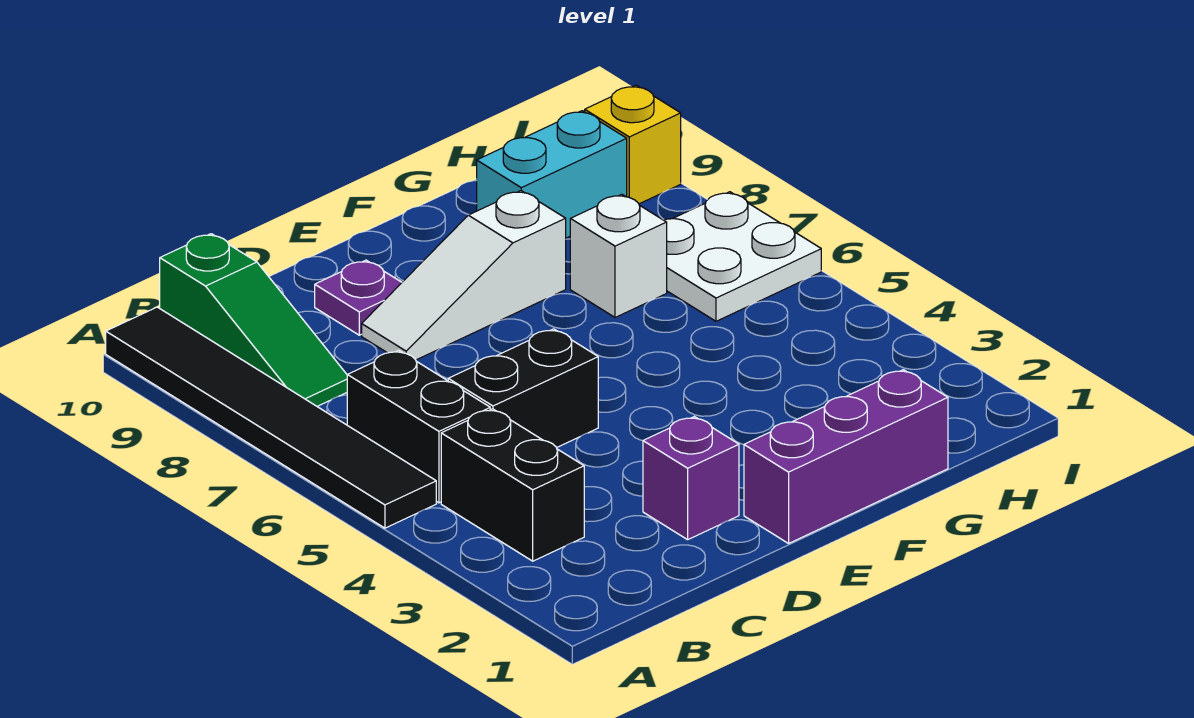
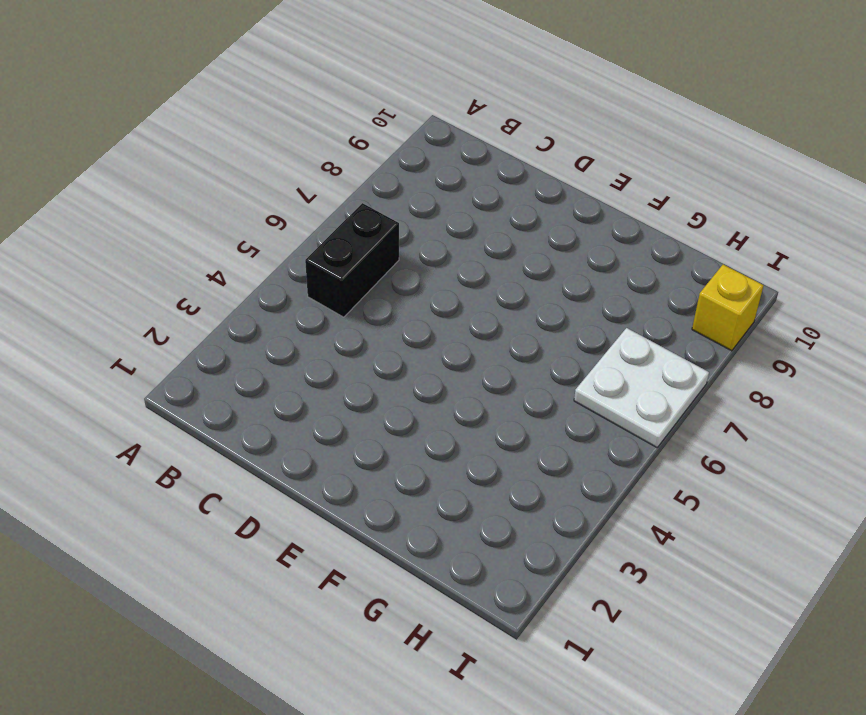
none -> black tile A5:A10 level 1
none -> black brick B3:B4 level 1
none -> green slope B8:B10 level 1 top 10

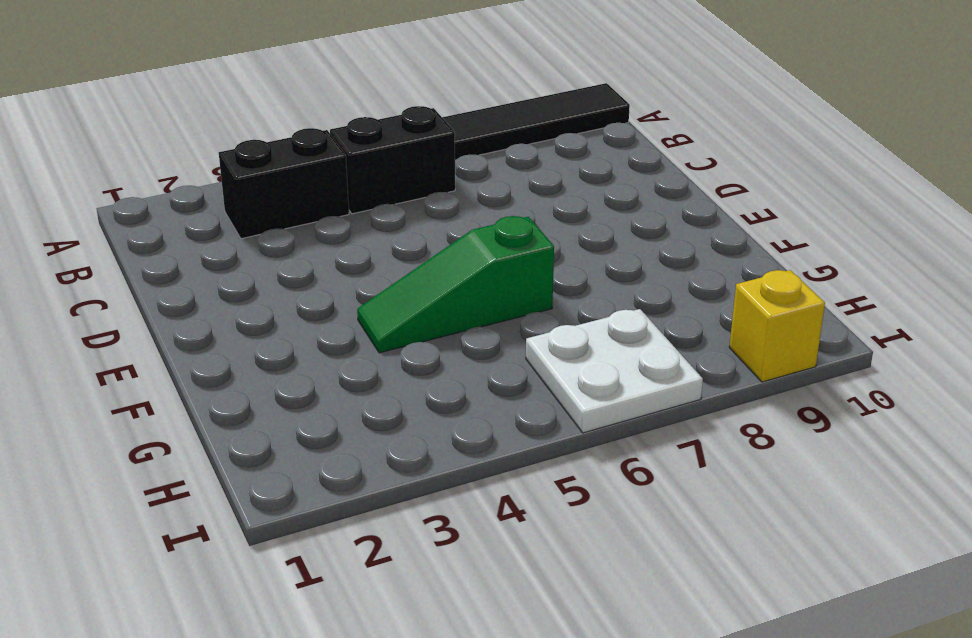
green slope F4:F6 level 1 top 6 -> green slope B8:B10 level 1 top 10
none -> black brick C5:D5 level 1
none -> purple brick D2 level 1
none -> white slope D8:F8 level 1 top F

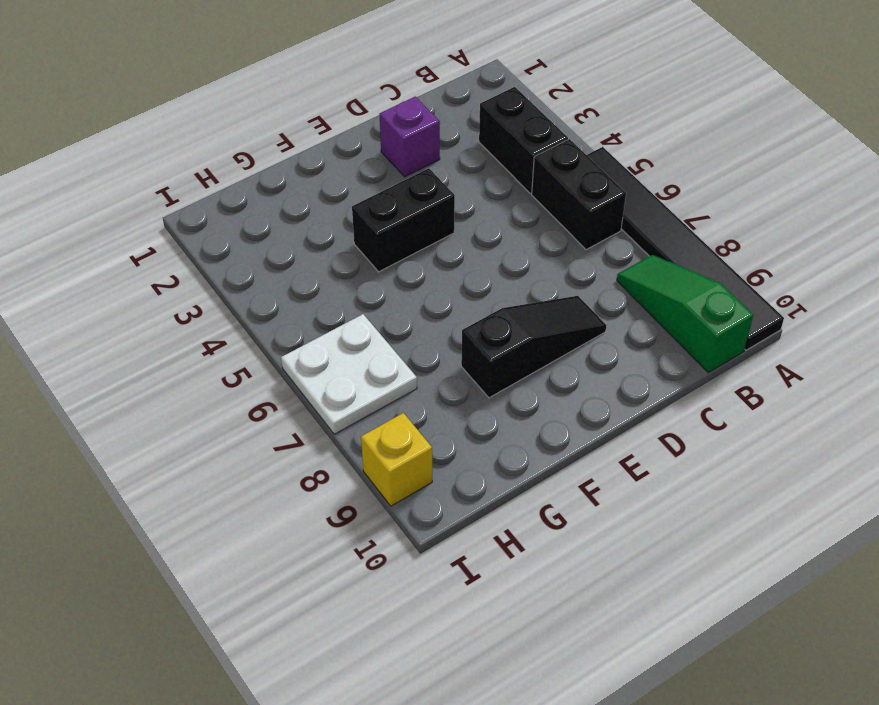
black slope D8:F8 level 1 top F -> white slope D8:F8 level 1 top F
black brick E4:F4 level 1 -> black brick C5:D5 level 1
none -> purple plate D9 level 1
none -> purple brick E1:G1 level 1
none -> white brick G7 level 1

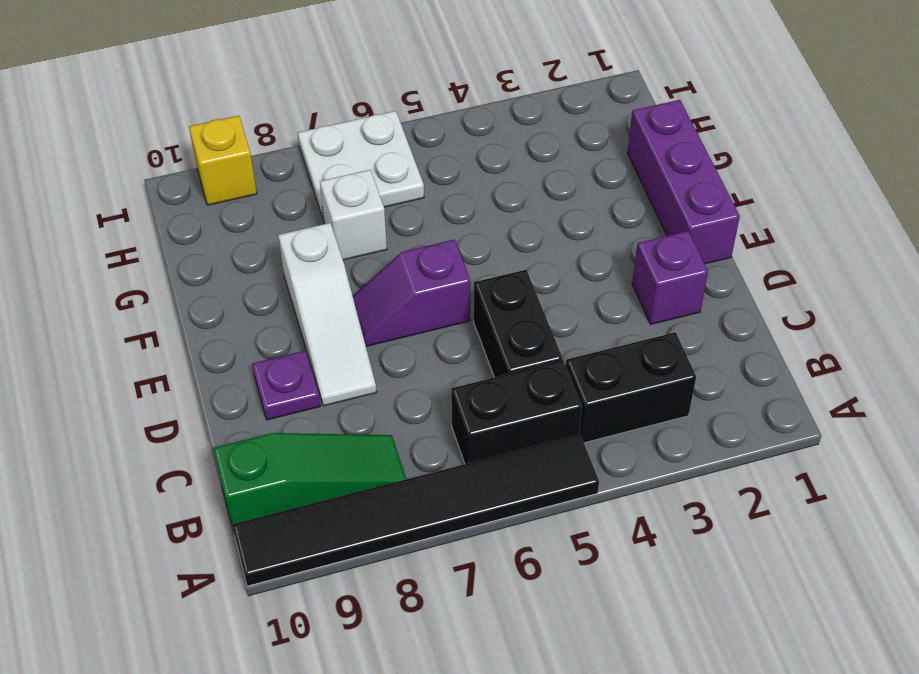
purple slope E6:E7 level 1 top 6 -> none
none -> cyan brick G9:H9 level 1

